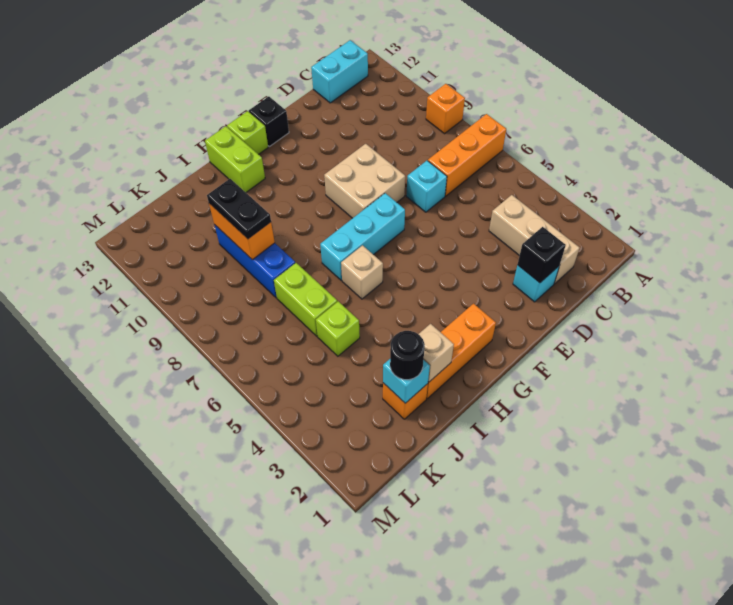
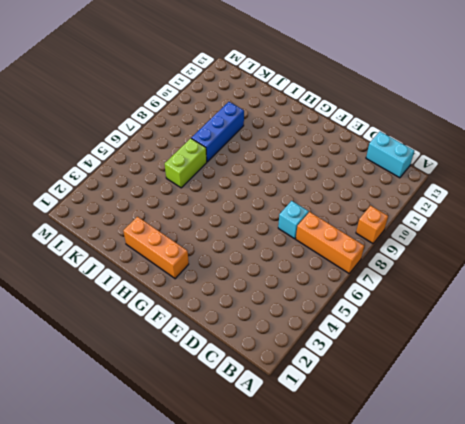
none -> tan brick C2:C4 level 1
none -> cyan brick D2 level 1
none -> tan brick E8:F9 level 1

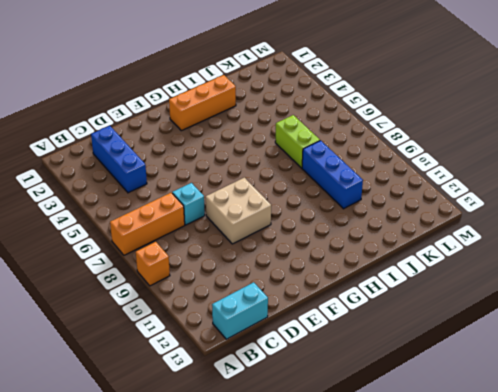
blue brick C2:C4 level 1 -> tan brick C2:C4 level 1
none -> cyan brick D2 level 1
none -> cyan brick F7:H7 level 1
none -> black brick F13 level 1

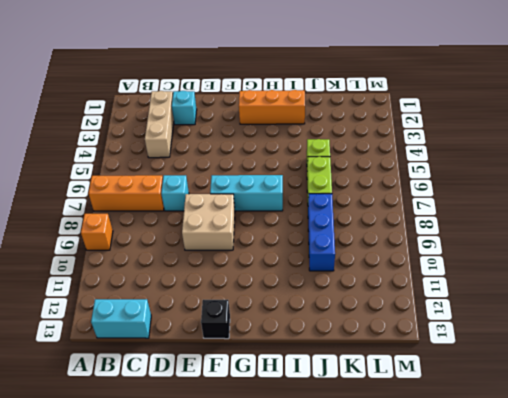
none -> lime brick G13 level 1
none -> tan brick H6 level 1
none -> lime brick H12:H13 level 1

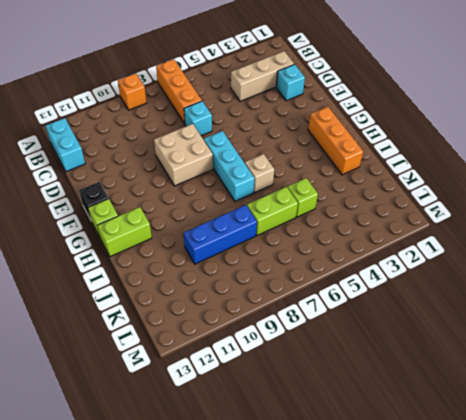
none -> orange brick J2 level 1
none -> black brick D2 level 2
none -> tan brick I2 level 2

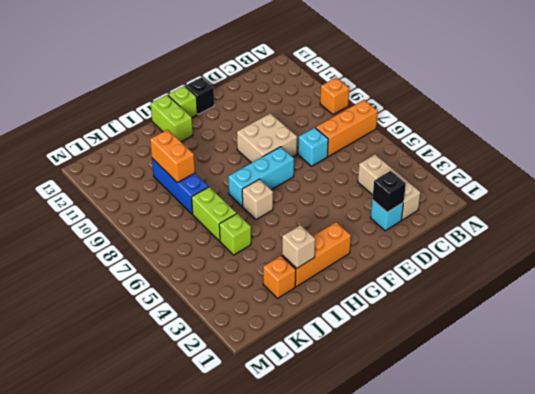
none -> cyan brick B13:C13 level 1
none -> cyan brick J2 level 2
none -> black round brick J2 level 3

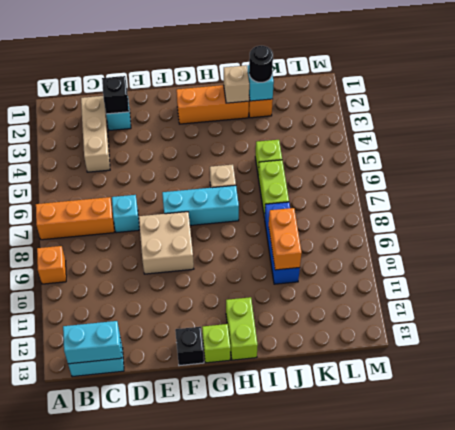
cyan brick B13:C13 level 2 -> none
none -> black plate J9:J10 level 3

